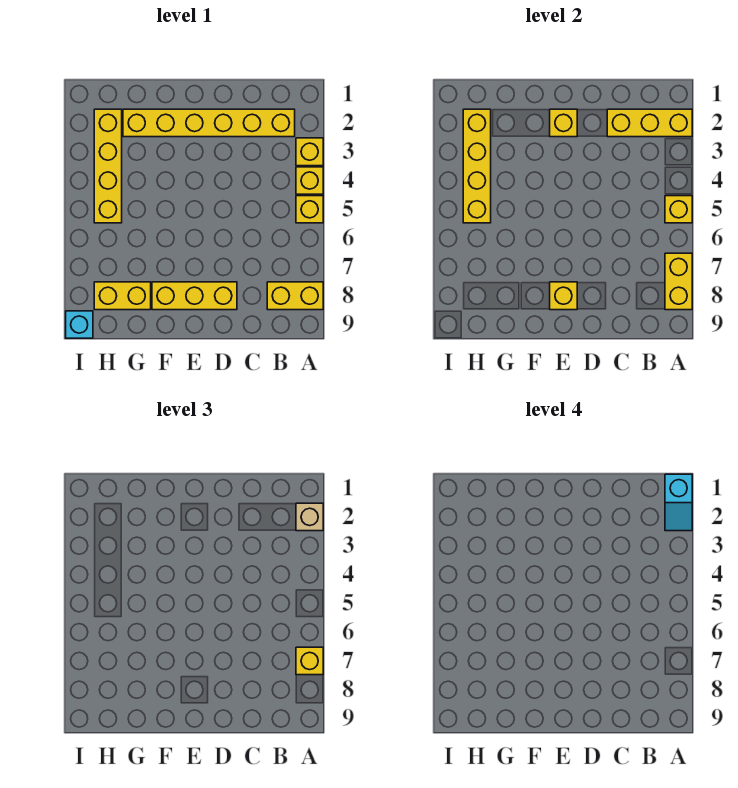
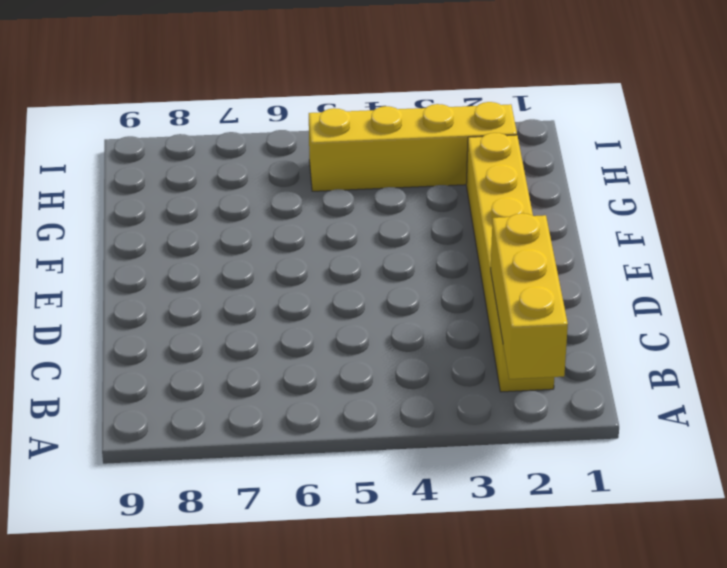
none -> yellow brick A3 level 1
none -> yellow brick A4 level 1
none -> yellow brick A5 level 1

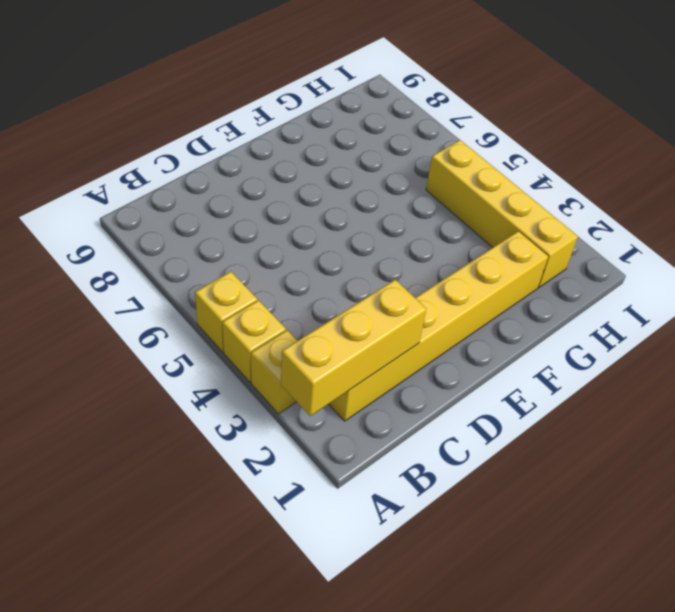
none -> yellow brick A8:B8 level 1
none -> yellow brick D8:F8 level 1
none -> yellow brick G8:H8 level 1

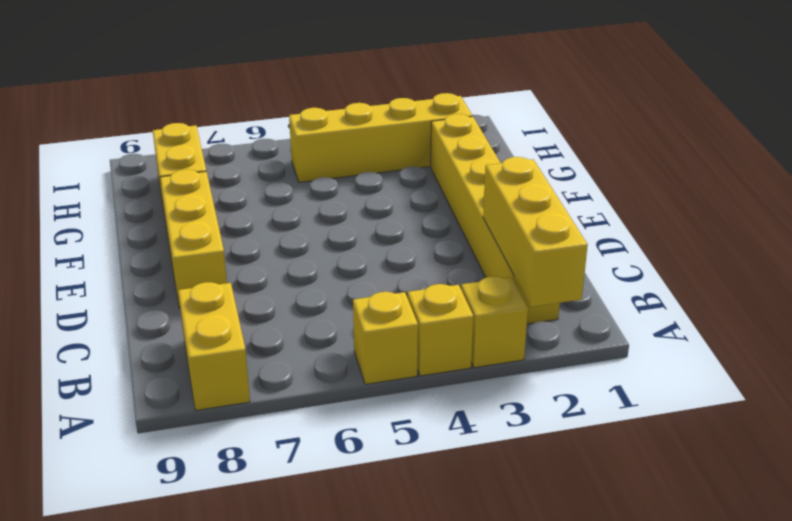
none -> cyan brick I9 level 1
none -> yellow brick A5 level 2
none -> yellow brick A7:A8 level 2

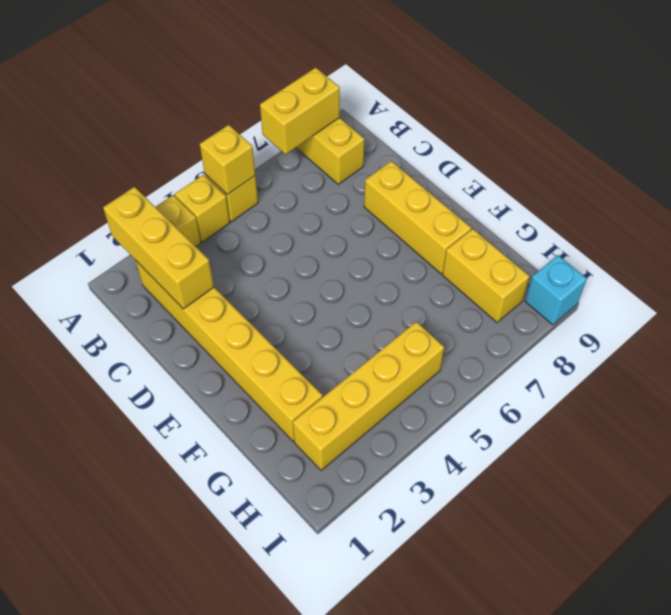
none -> yellow brick E2 level 2
none -> yellow brick E8 level 2
none -> yellow brick H2:H5 level 2

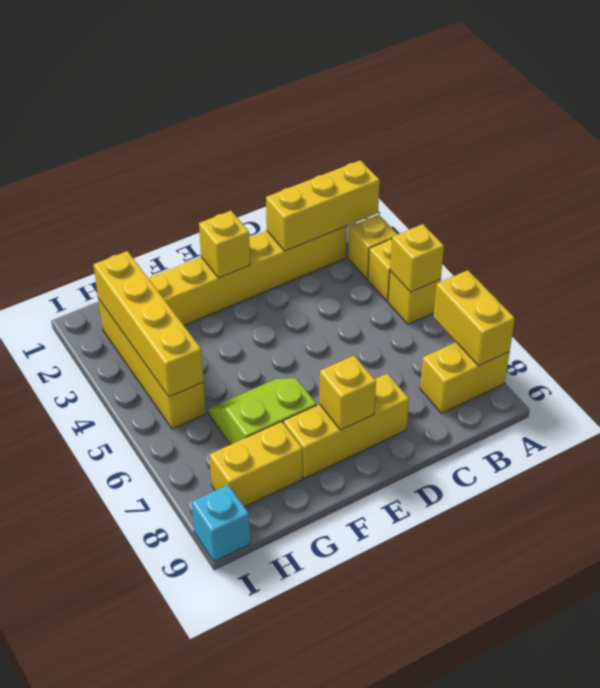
lime slope F6:G7 level 1 top 7 -> none
none -> tan brick A2 level 3
none -> yellow brick A7 level 3
none -> cyan slope A1:A2 level 4 top 1

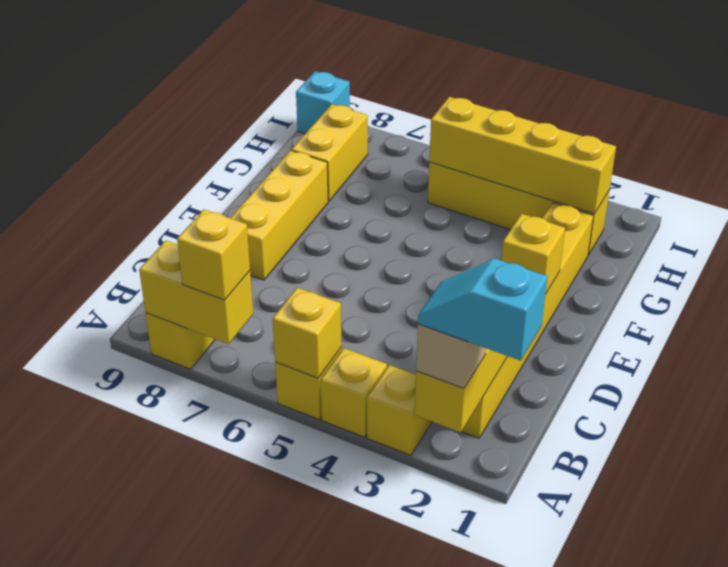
none -> yellow brick E8 level 2

